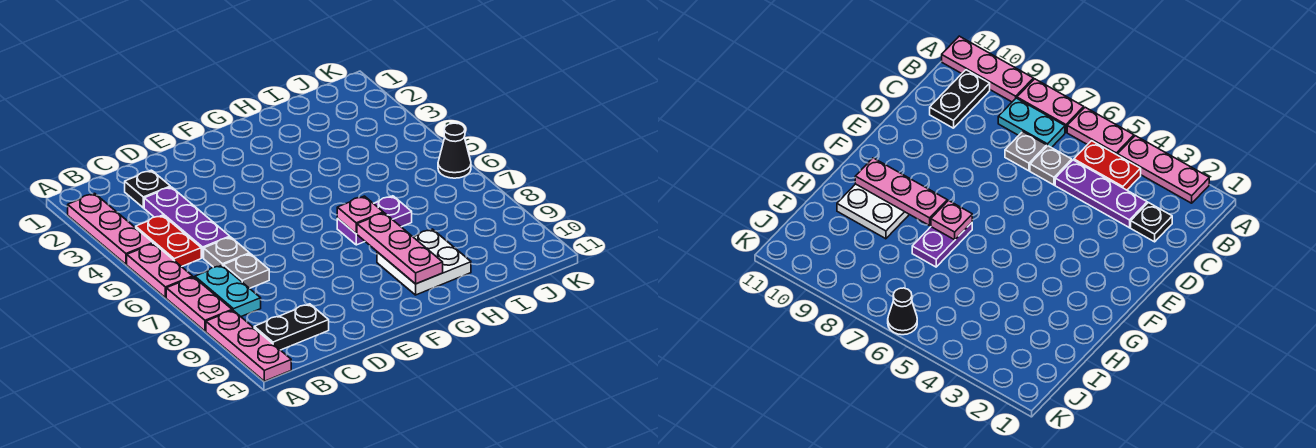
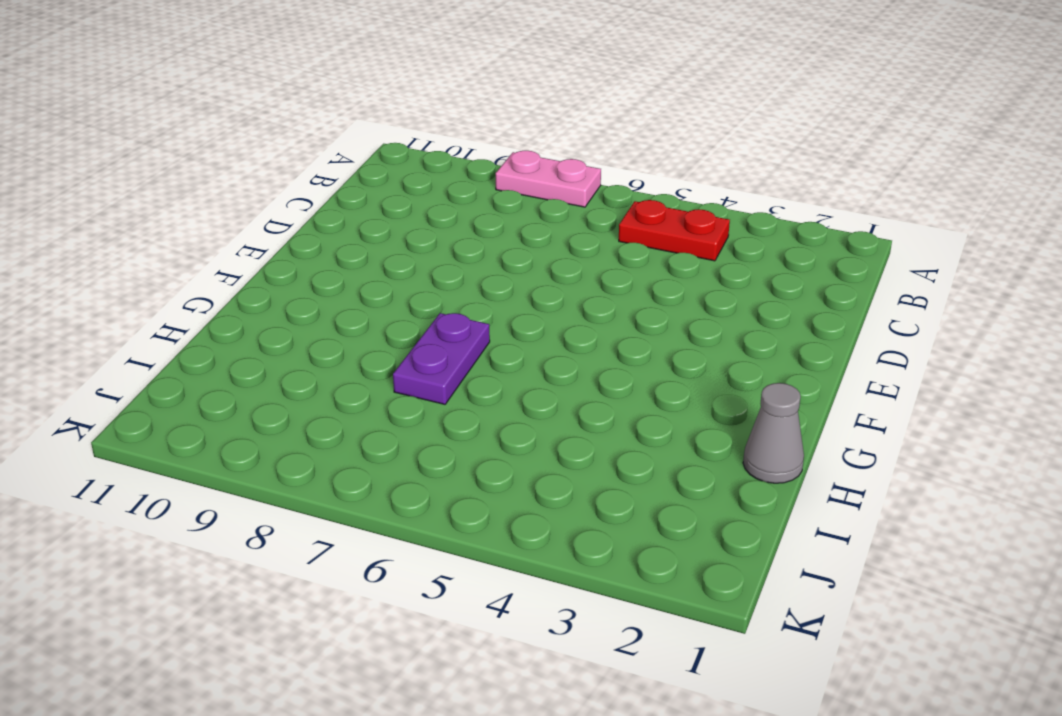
grey cone H1 level 1 -> none
none -> pink plate A2:A4 level 1
none -> pink plate A5:A6 level 1
none -> pink plate A9:A11 level 1

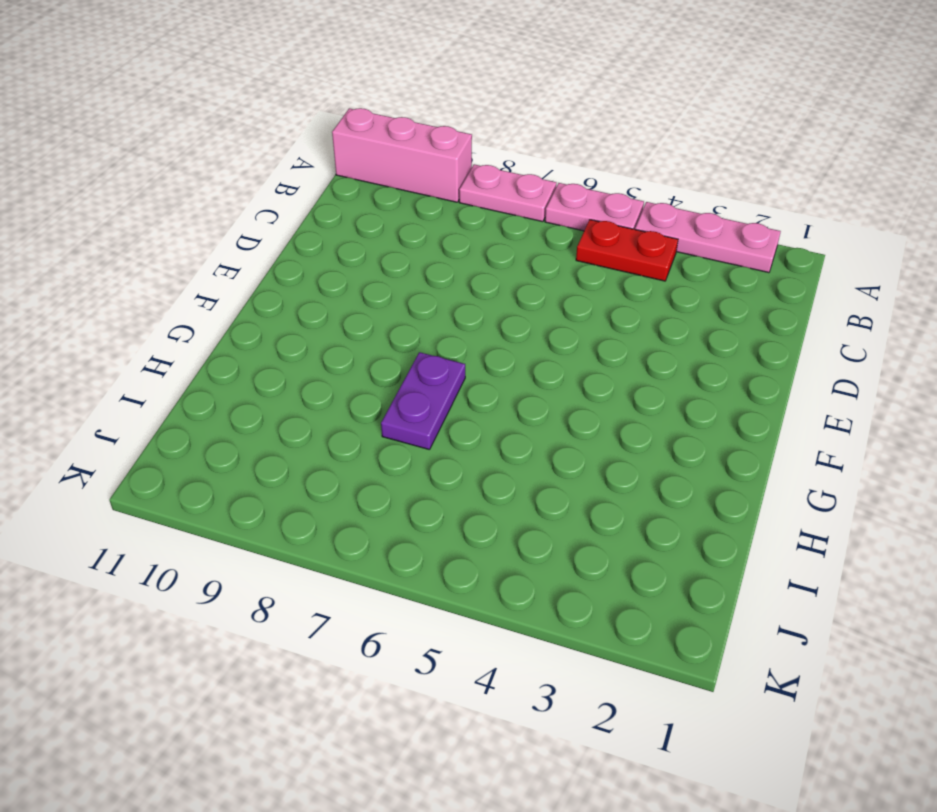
pink brick A9:A11 level 1 -> pink plate A9:A11 level 1
none -> cyan plate B7:B8 level 1
none -> black plate B10:C10 level 1
none -> black plate C2 level 1

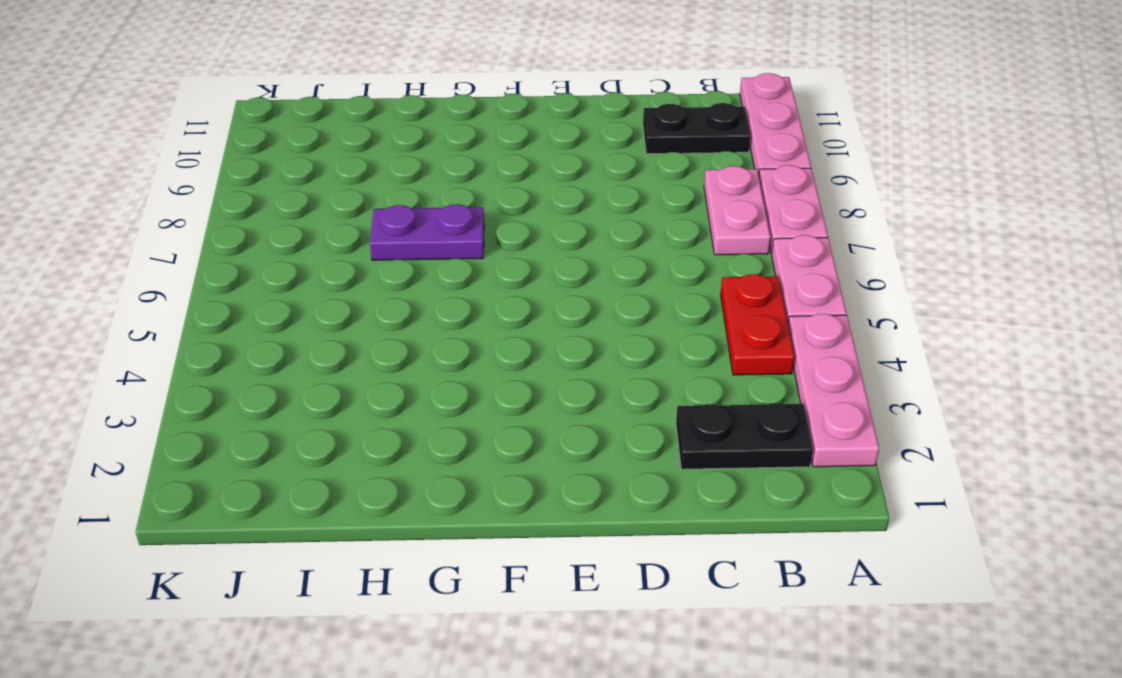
black plate B2:C2 level 1 -> black plate C2 level 1
pink plate B7:B8 level 1 -> cyan plate B7:B8 level 1
none -> purple plate C3:C5 level 1
none -> grey plate C6 level 1
none -> grey plate C7 level 1

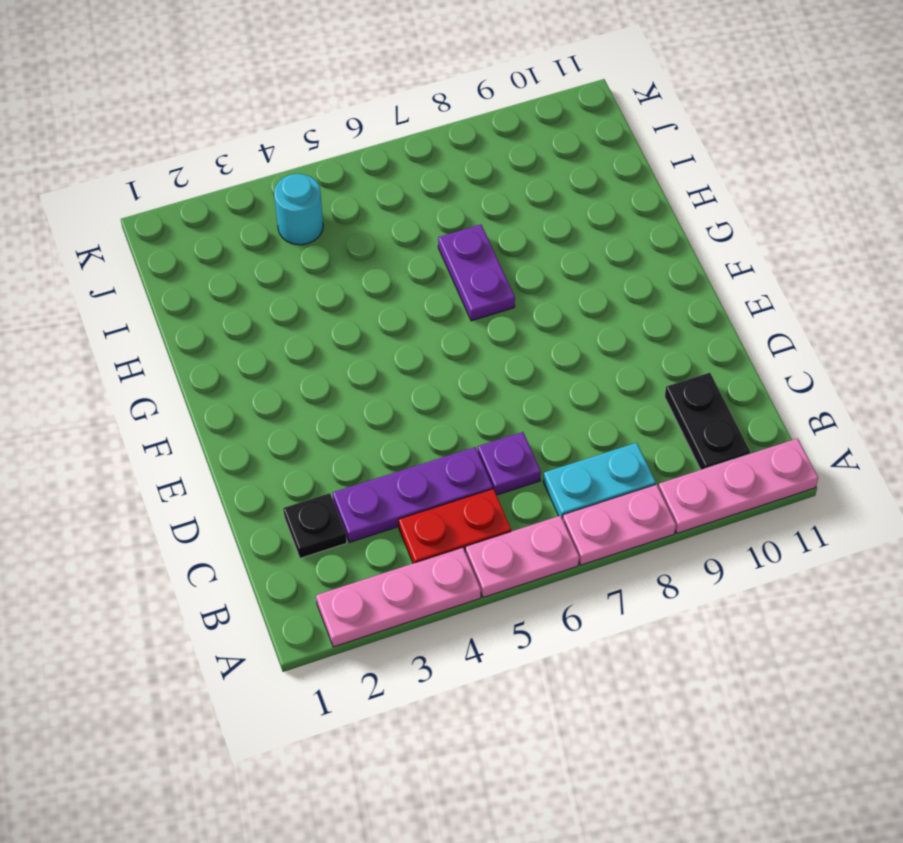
purple plate C6 level 1 -> grey plate C6 level 1
cyan round brick J4 level 1 -> none
none -> grey plate C7 level 1
none -> white plate G9:H10 level 1
none -> black cone K6 level 1

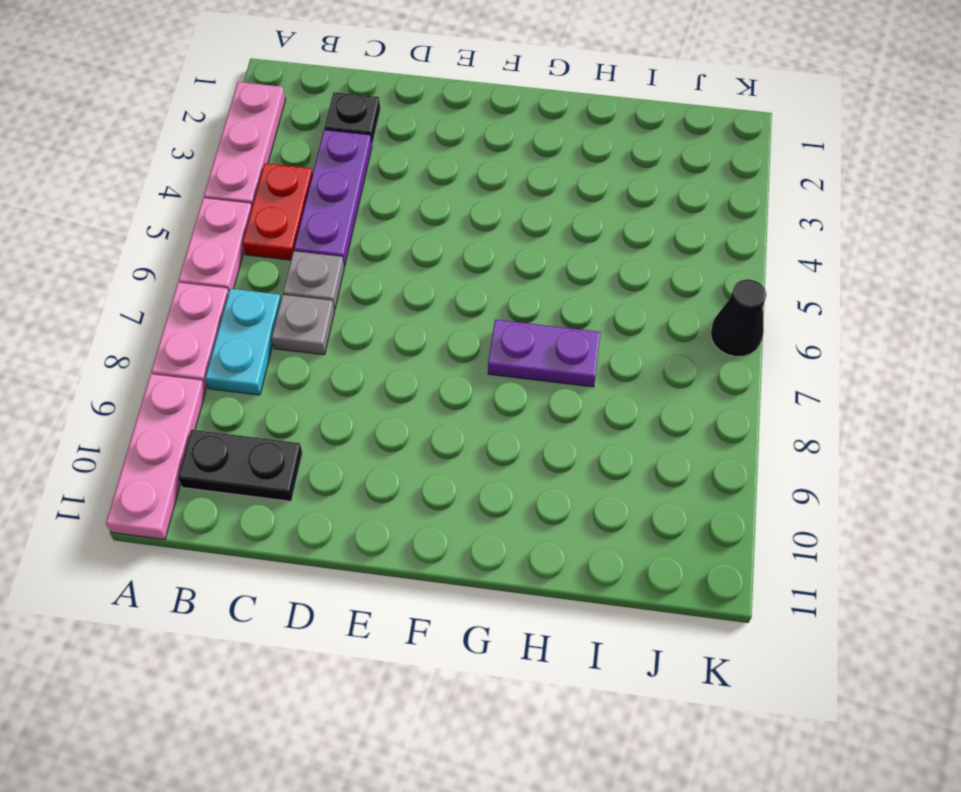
none -> white plate G9:H10 level 1
none -> pink plate G7 level 2
none -> pink plate G8:G10 level 2

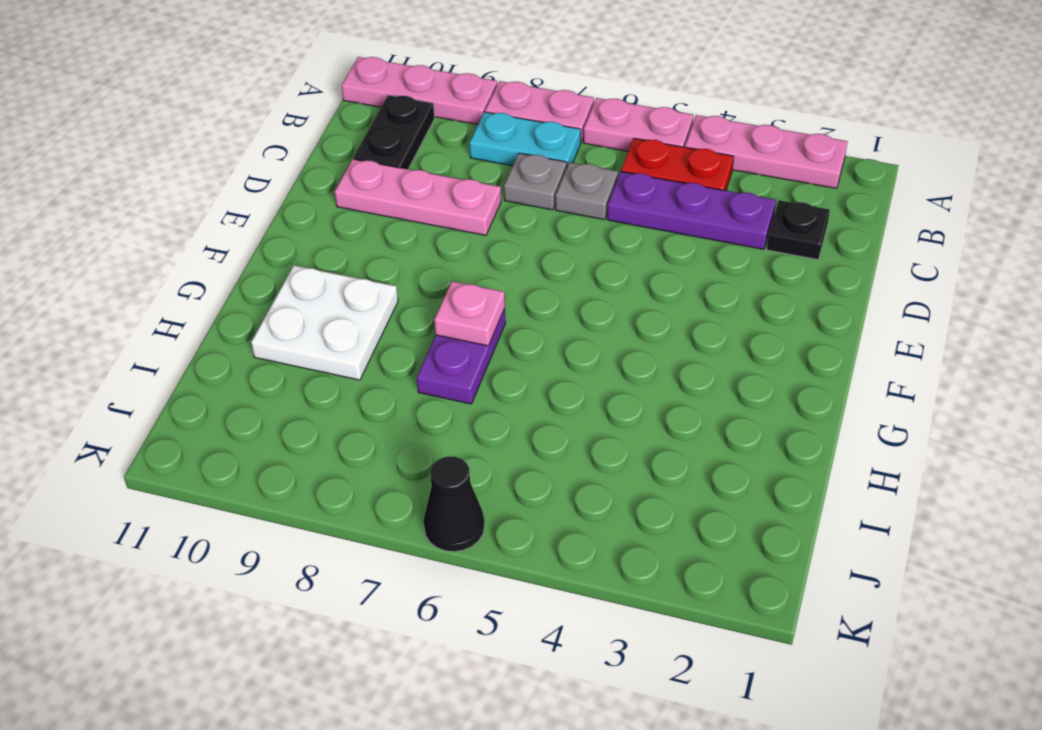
pink plate D8:D10 level 1 -> pink plate G8:G10 level 2

